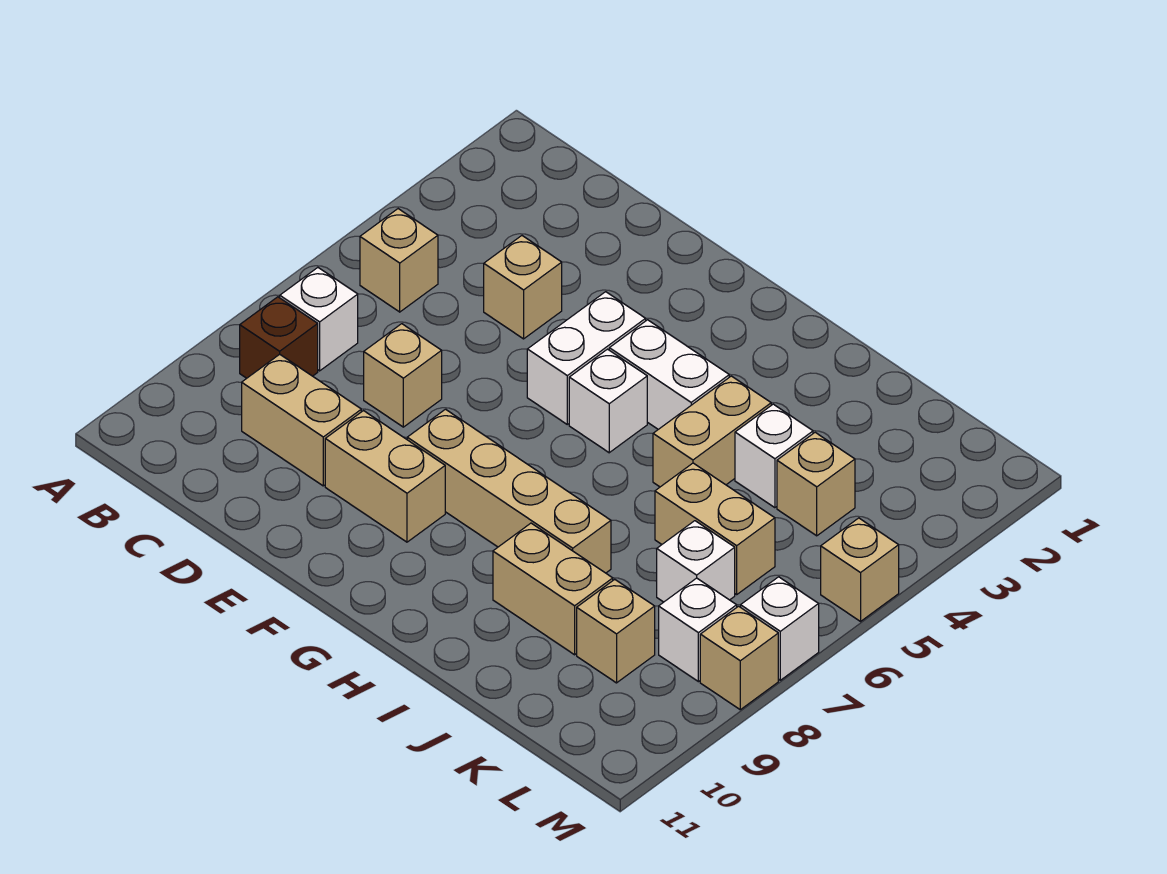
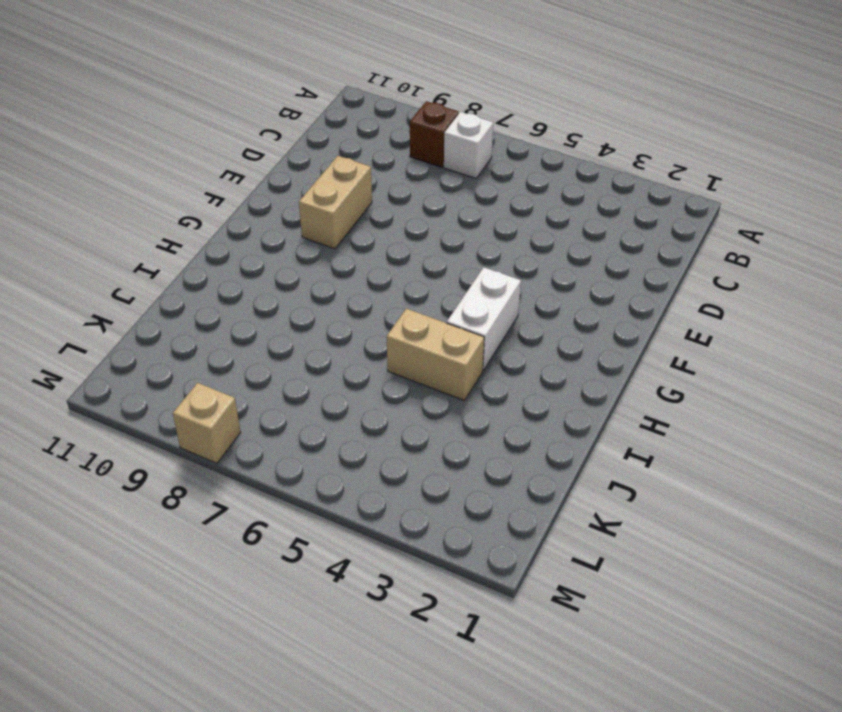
none -> tan brick B5 level 1
none -> tan brick C9:D9 level 1
none -> tan brick D4 level 1

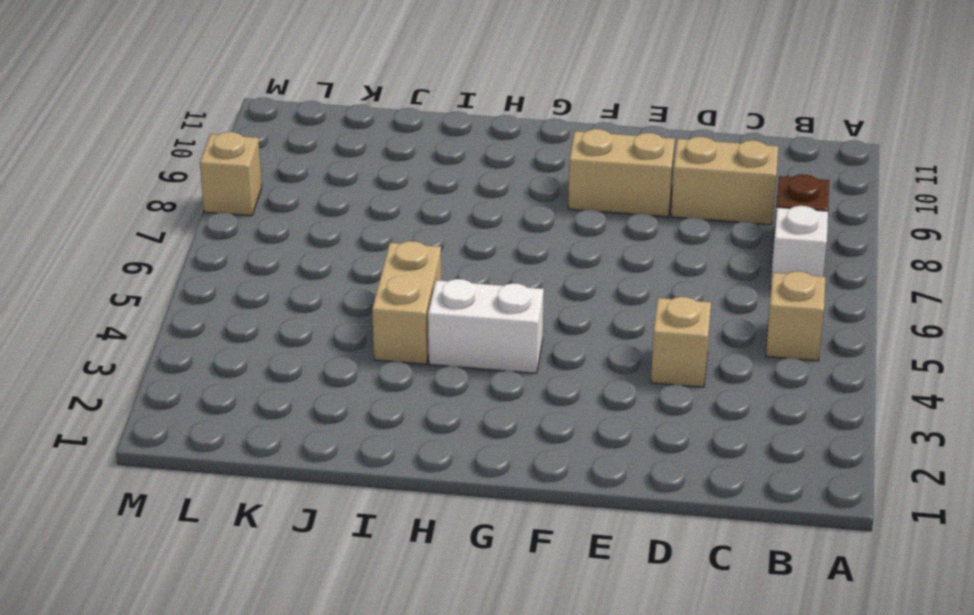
none -> tan brick D7 level 1
none -> white brick F4:F5 level 1
none -> tan brick F8:I8 level 1

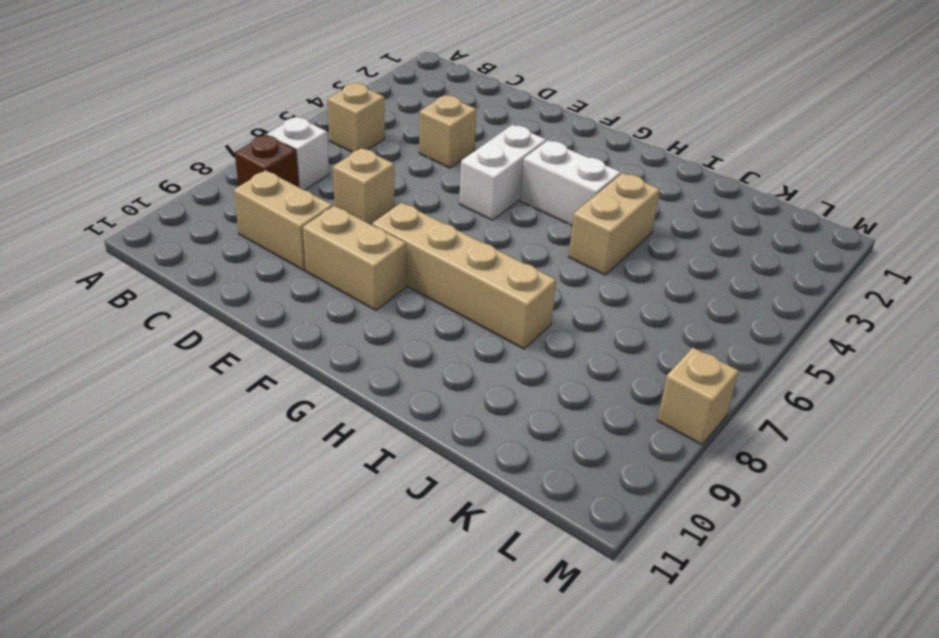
none -> white brick G5 level 1
none -> tan brick I9:J9 level 1
none -> white brick J4 level 1

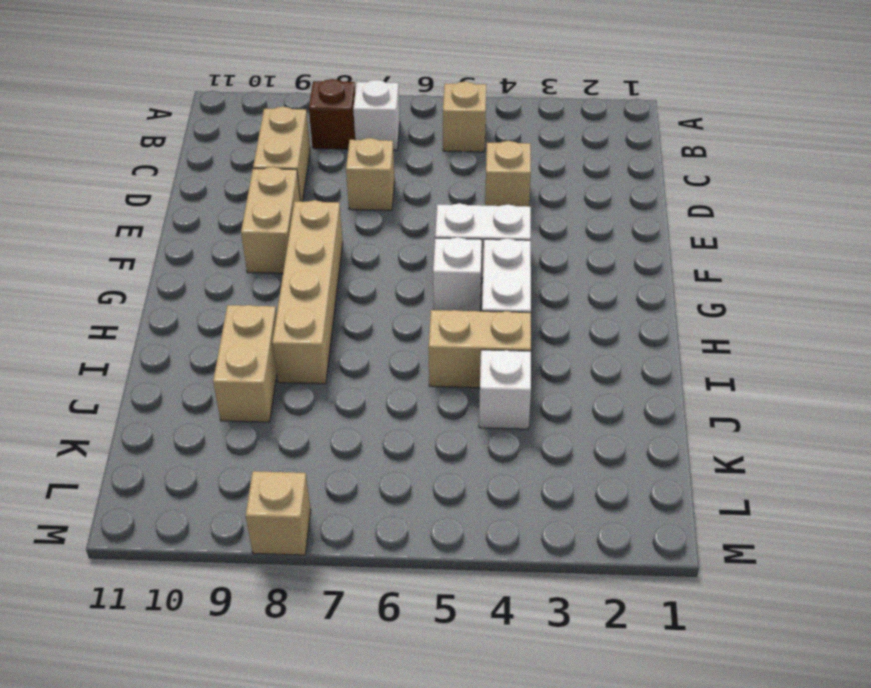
none -> tan brick J6:K6 level 1
none -> tan brick K4 level 1
none -> white brick K7 level 1

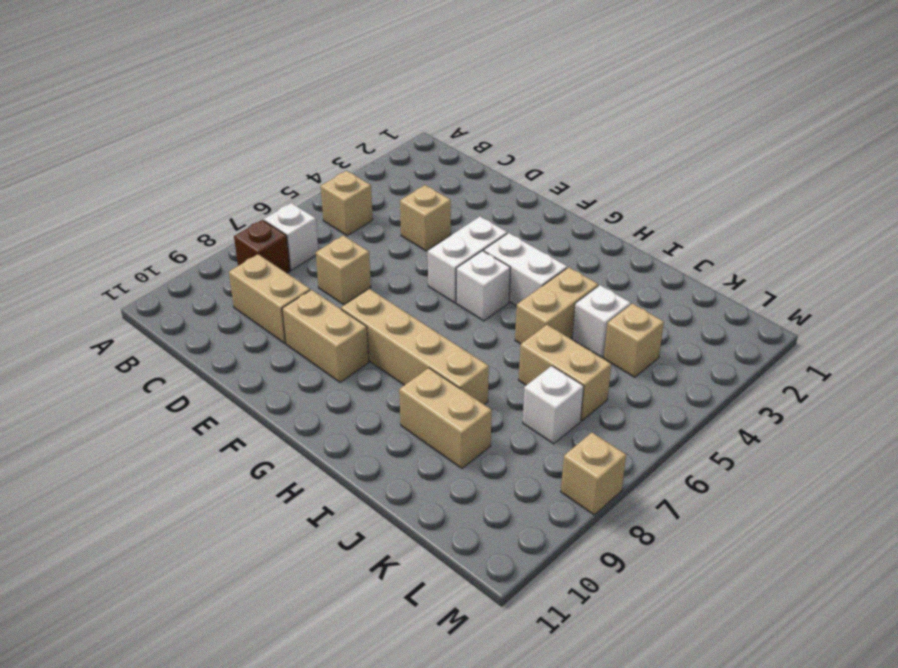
none -> tan brick K9 level 1
none -> white brick L8 level 1
none -> tan brick M5 level 1

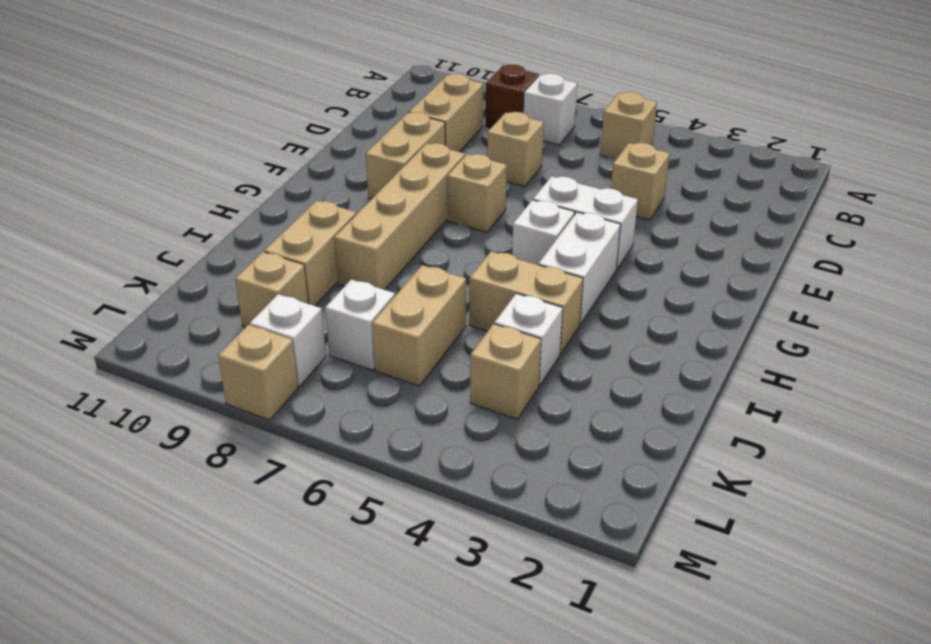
tan brick F7 level 1 -> tan brick M5 level 1
none -> white brick M7 level 1

